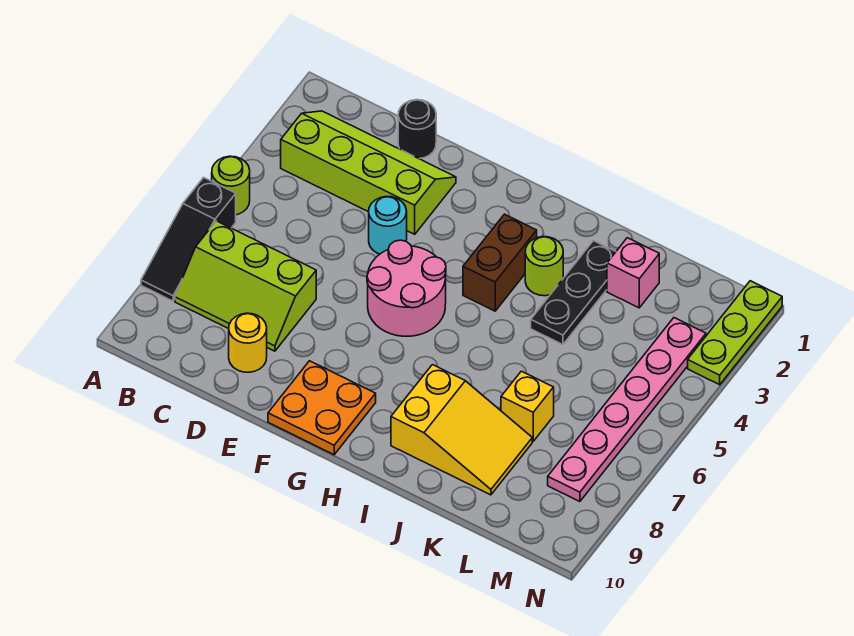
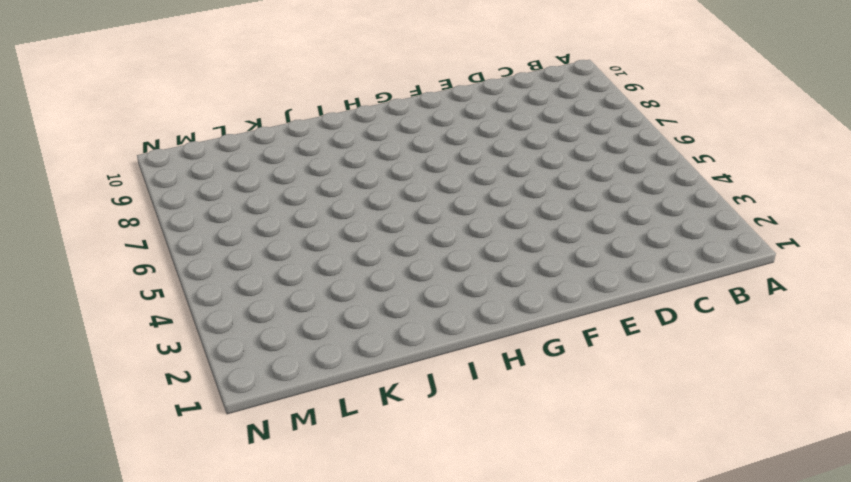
none -> lime round brick A5 level 1
none -> black slope A6:A8 level 1 top 6
none -> lime slope B2:E3 level 1 top 3

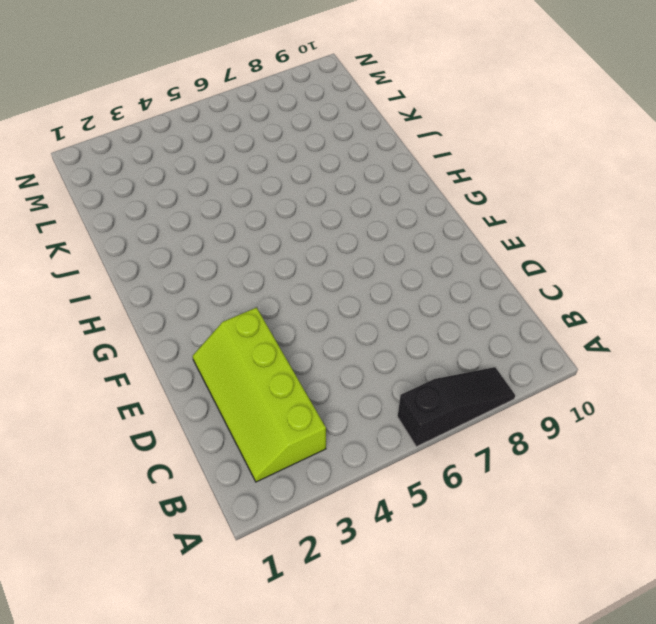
none -> lime round brick A5 level 1
none -> lime slope B7:D8 level 1 top 7
none -> black round brick D1 level 1

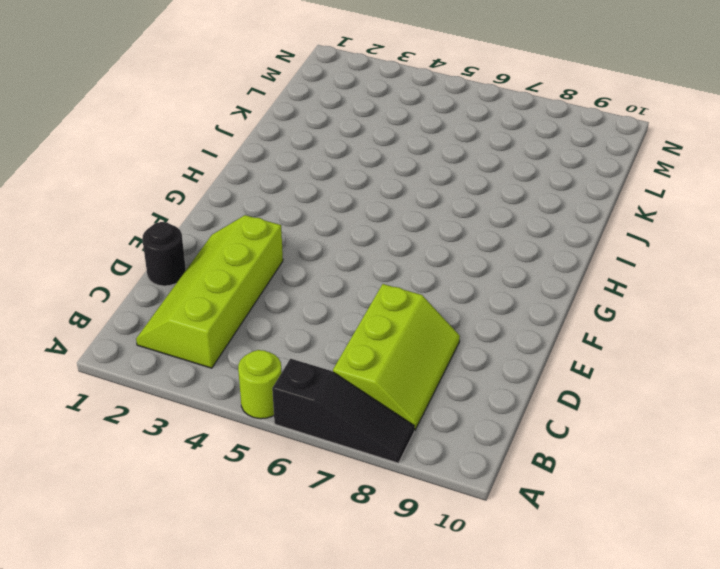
none -> yellow round brick D9 level 1
none -> cyan round brick E4 level 1
none -> pink round brick F5:G6 level 1

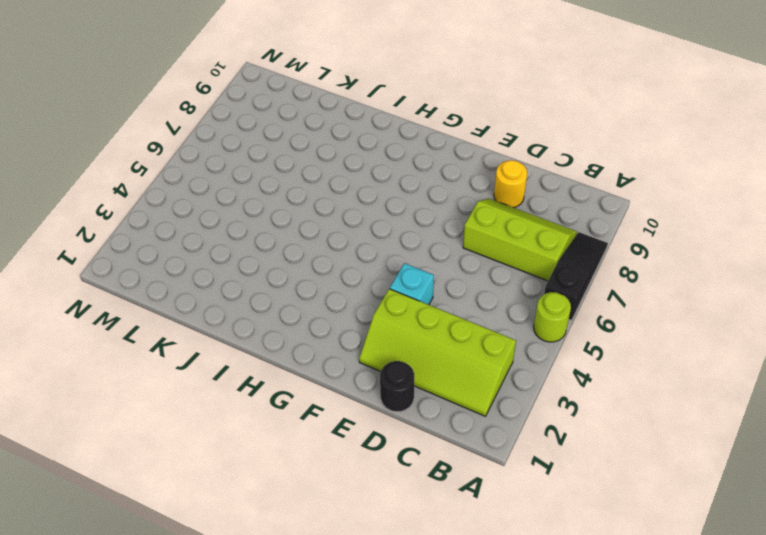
cyan brick E4 level 1 -> cyan round brick E4 level 1
none -> pink round brick F5:G6 level 1
none -> orange plate F9:G10 level 1
none -> brown brick H3:H4 level 1

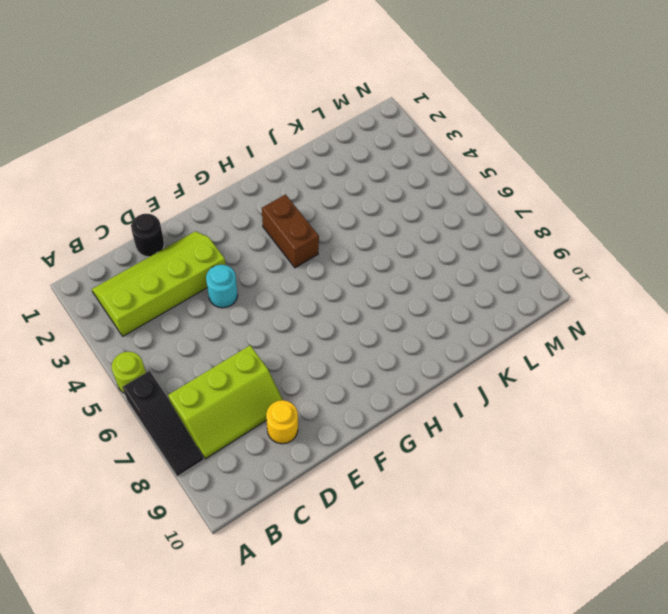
none -> pink round brick F5:G6 level 1
none -> orange plate F9:G10 level 1
none -> lime round brick I3 level 1

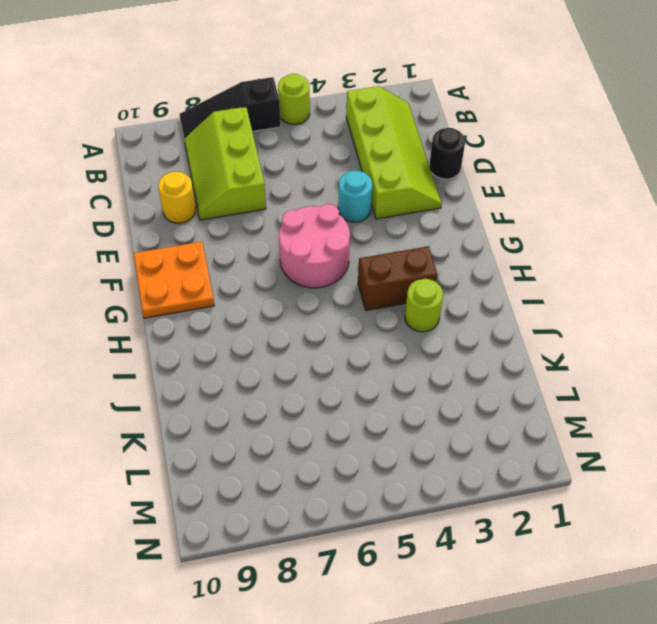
none -> yellow slope I8:K9 level 1 top I
none -> black plate J2:J4 level 1
none -> pink brick K2 level 1

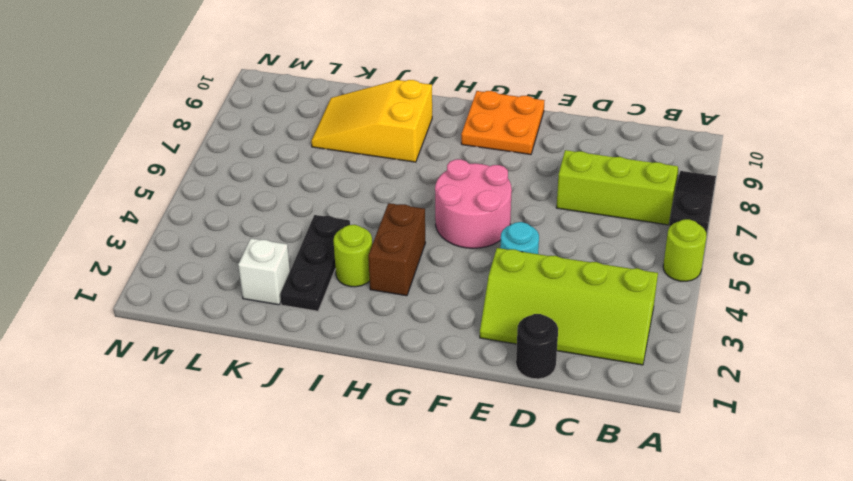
white brick K2 level 1 -> pink brick K2 level 1
none -> yellow round brick D9 level 1
none -> yellow brick K7 level 1
none -> pink plate M3:M8 level 1

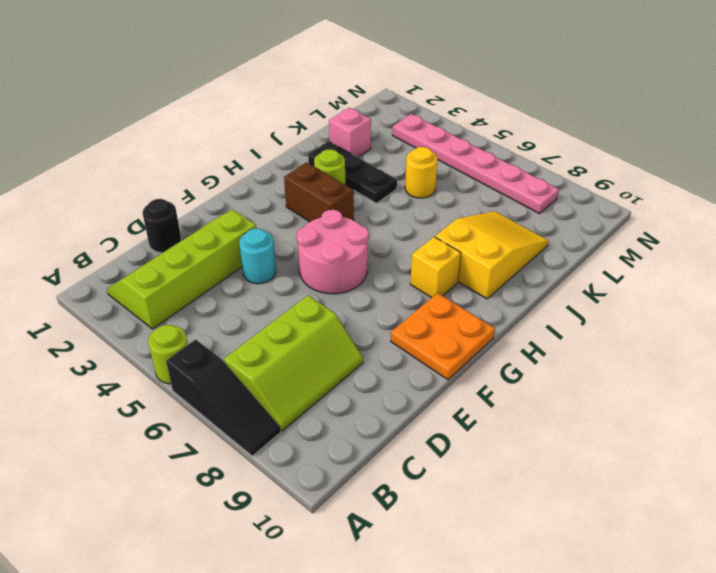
yellow brick H8 level 1 -> yellow brick K7 level 1
yellow round brick K5 level 1 -> yellow round brick D9 level 1
none -> lime plate N1:N3 level 1

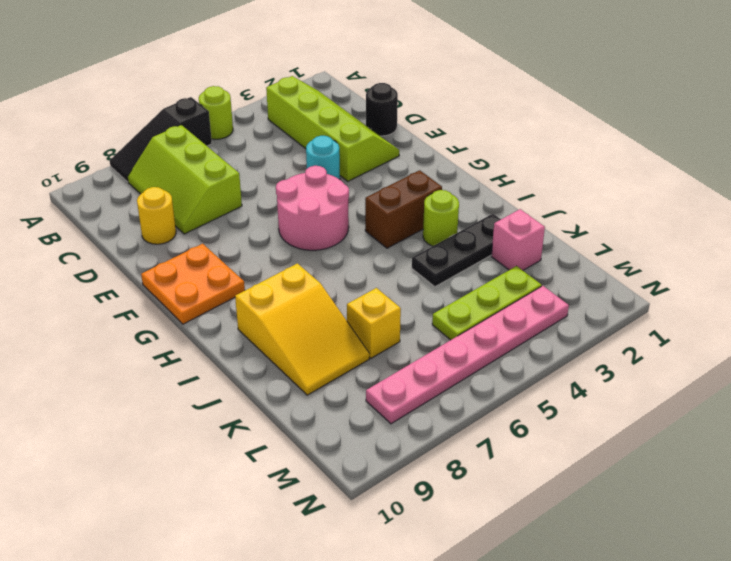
lime plate L3:L5 level 1 -> lime plate N1:N3 level 1

